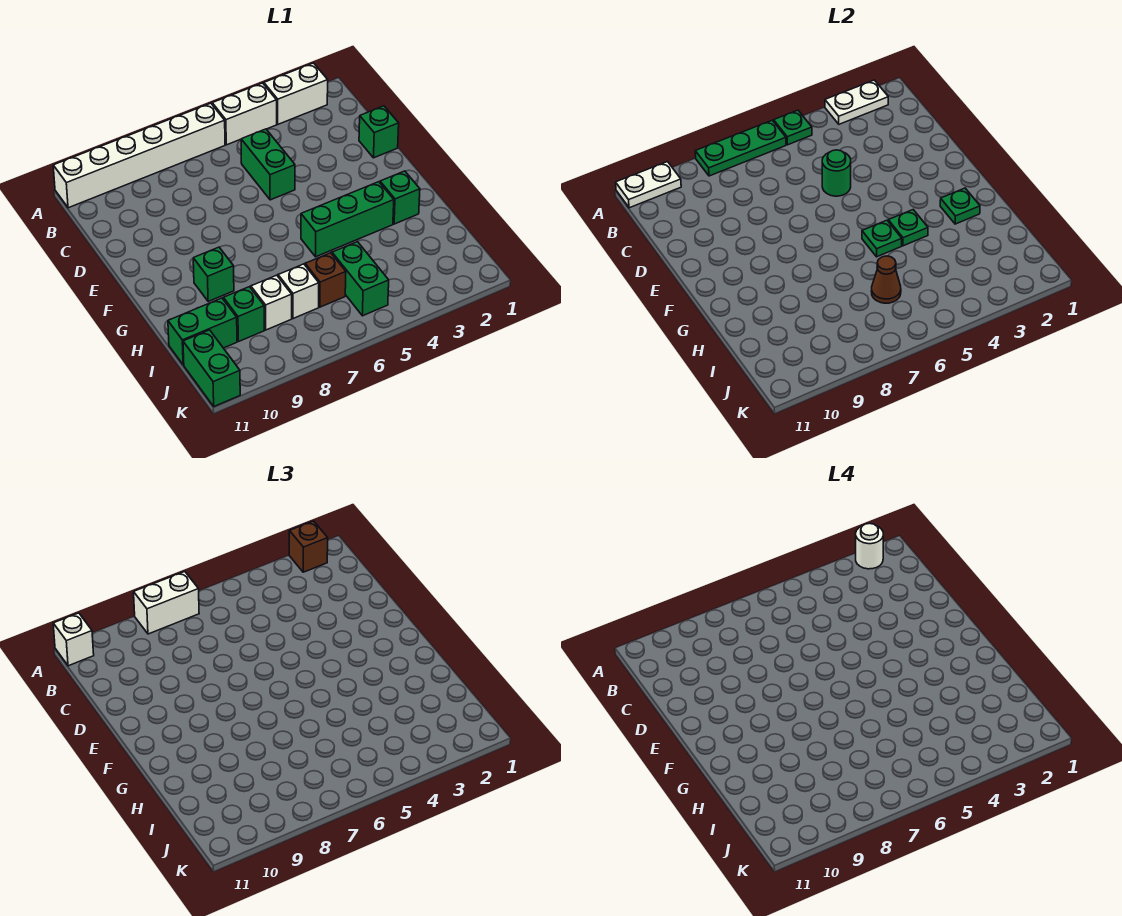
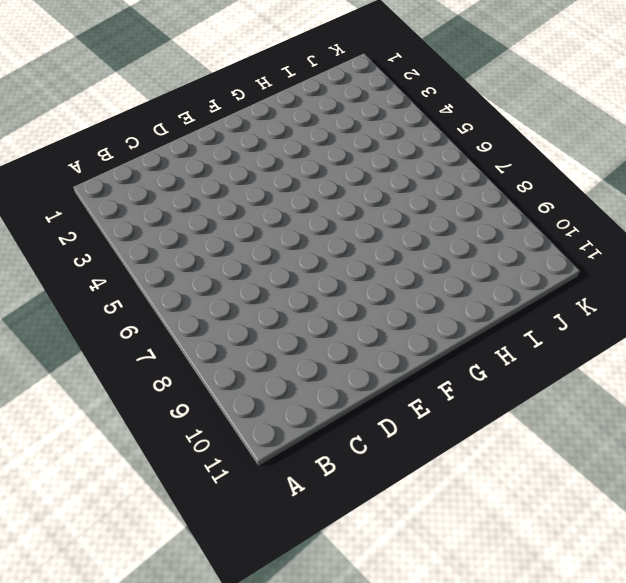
none -> white brick A2:A3 level 1
none -> white brick A4:A5 level 1
none -> white brick A6:A11 level 1

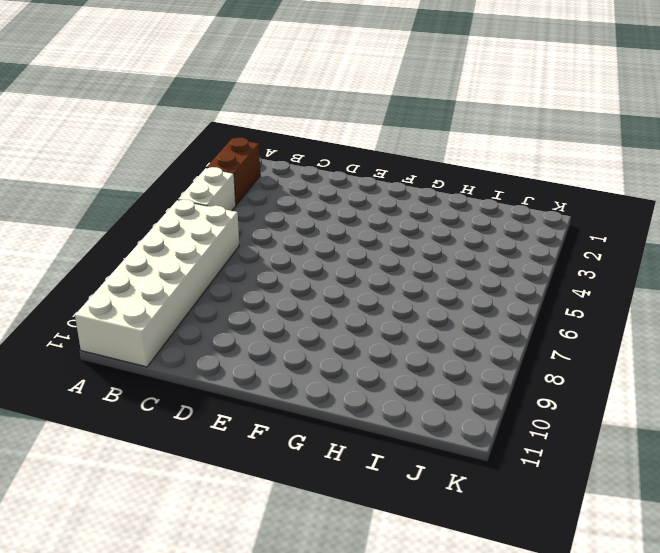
brown brick A2:A3 level 1 -> white brick A2:A3 level 1
white brick A6:B11 level 1 -> white brick A6:A11 level 1
none -> green brick C5:D5 level 1
none -> green brick D1 level 1
none -> green brick G2 level 1

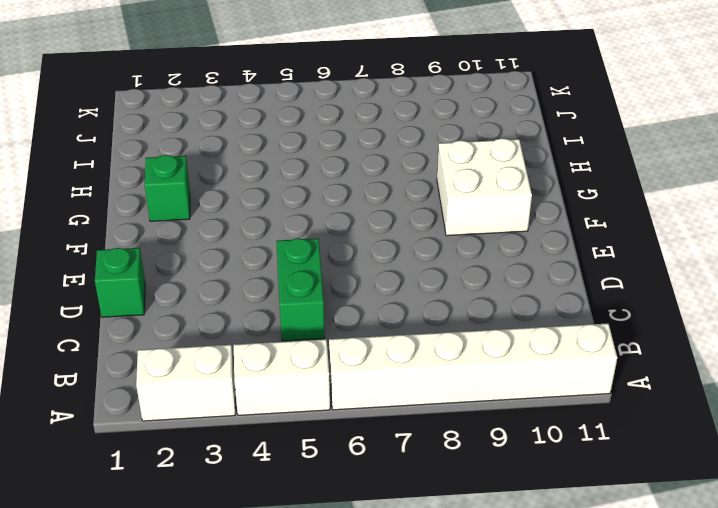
white brick F9:G10 level 1 -> green brick G9 level 1
none -> green brick G3:G5 level 1
none -> green brick I5:J5 level 1
none -> brown brick I6 level 1

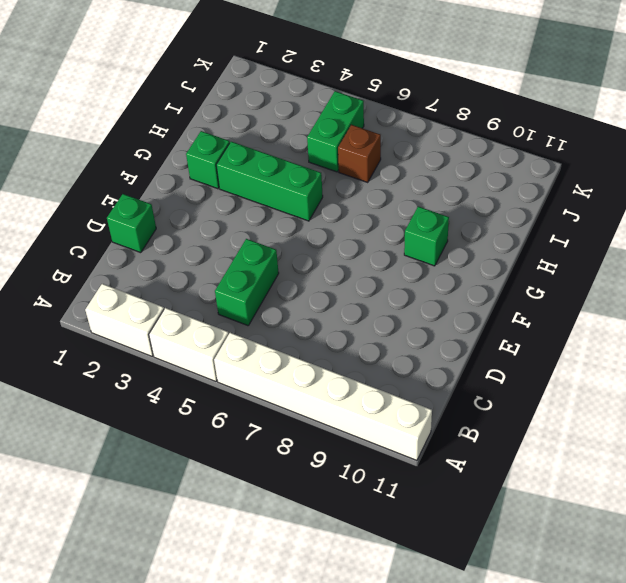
none -> white brick I7 level 1
none -> white brick I8 level 1
none -> green brick I9 level 1

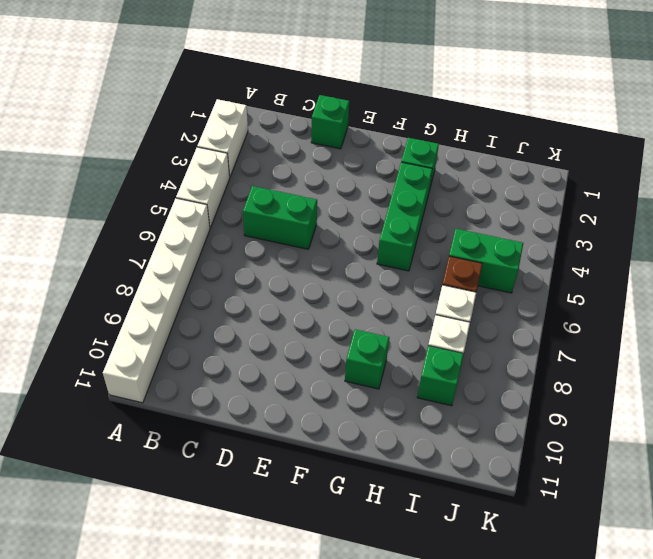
none -> green brick I10:I11 level 1
none -> green brick J11:K11 level 1
none -> white plate A2:A3 level 2

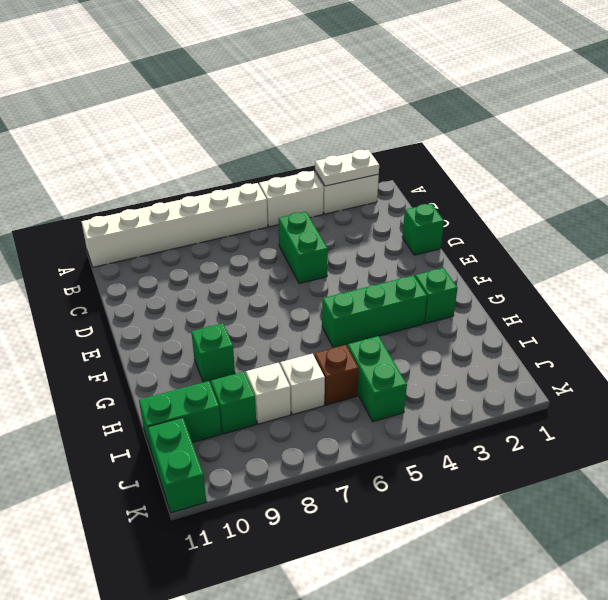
none -> green plate A5 level 2
none -> green plate A6:A8 level 2
none -> white plate A10:A11 level 2

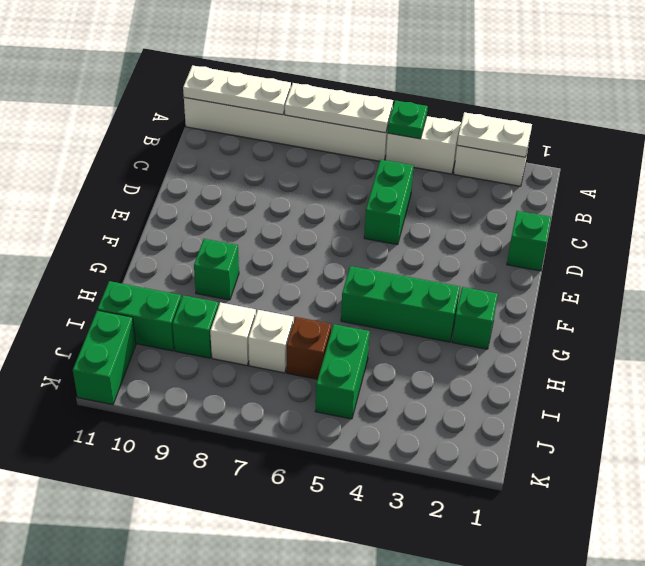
white plate A6:A8 level 2 -> green plate A6:A8 level 2
white plate A9:A11 level 2 -> white plate A10:A11 level 2
none -> green round brick D5 level 2
none -> green plate G2 level 2
none -> green plate G4 level 2

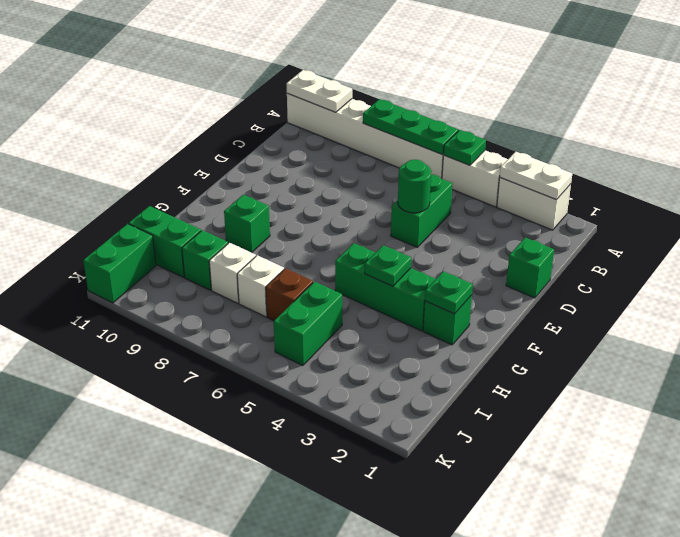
none -> green plate G5 level 2
none -> brown cone I6 level 2
none -> brown brick A2 level 3

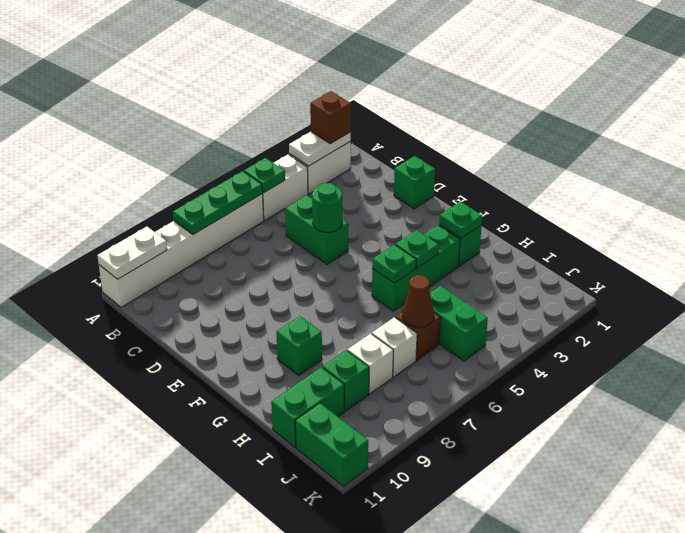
none -> white brick A7:A8 level 3
none -> white brick A11 level 3
none -> white round brick A2 level 4

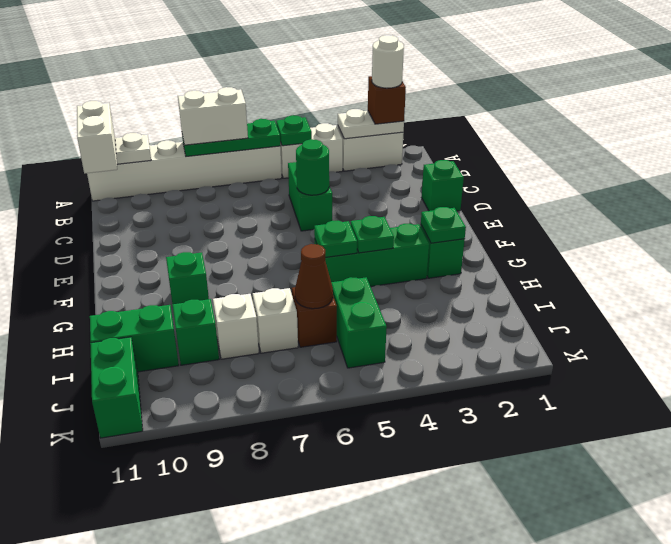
white brick A11:B11 level 3 -> white brick A11 level 3

